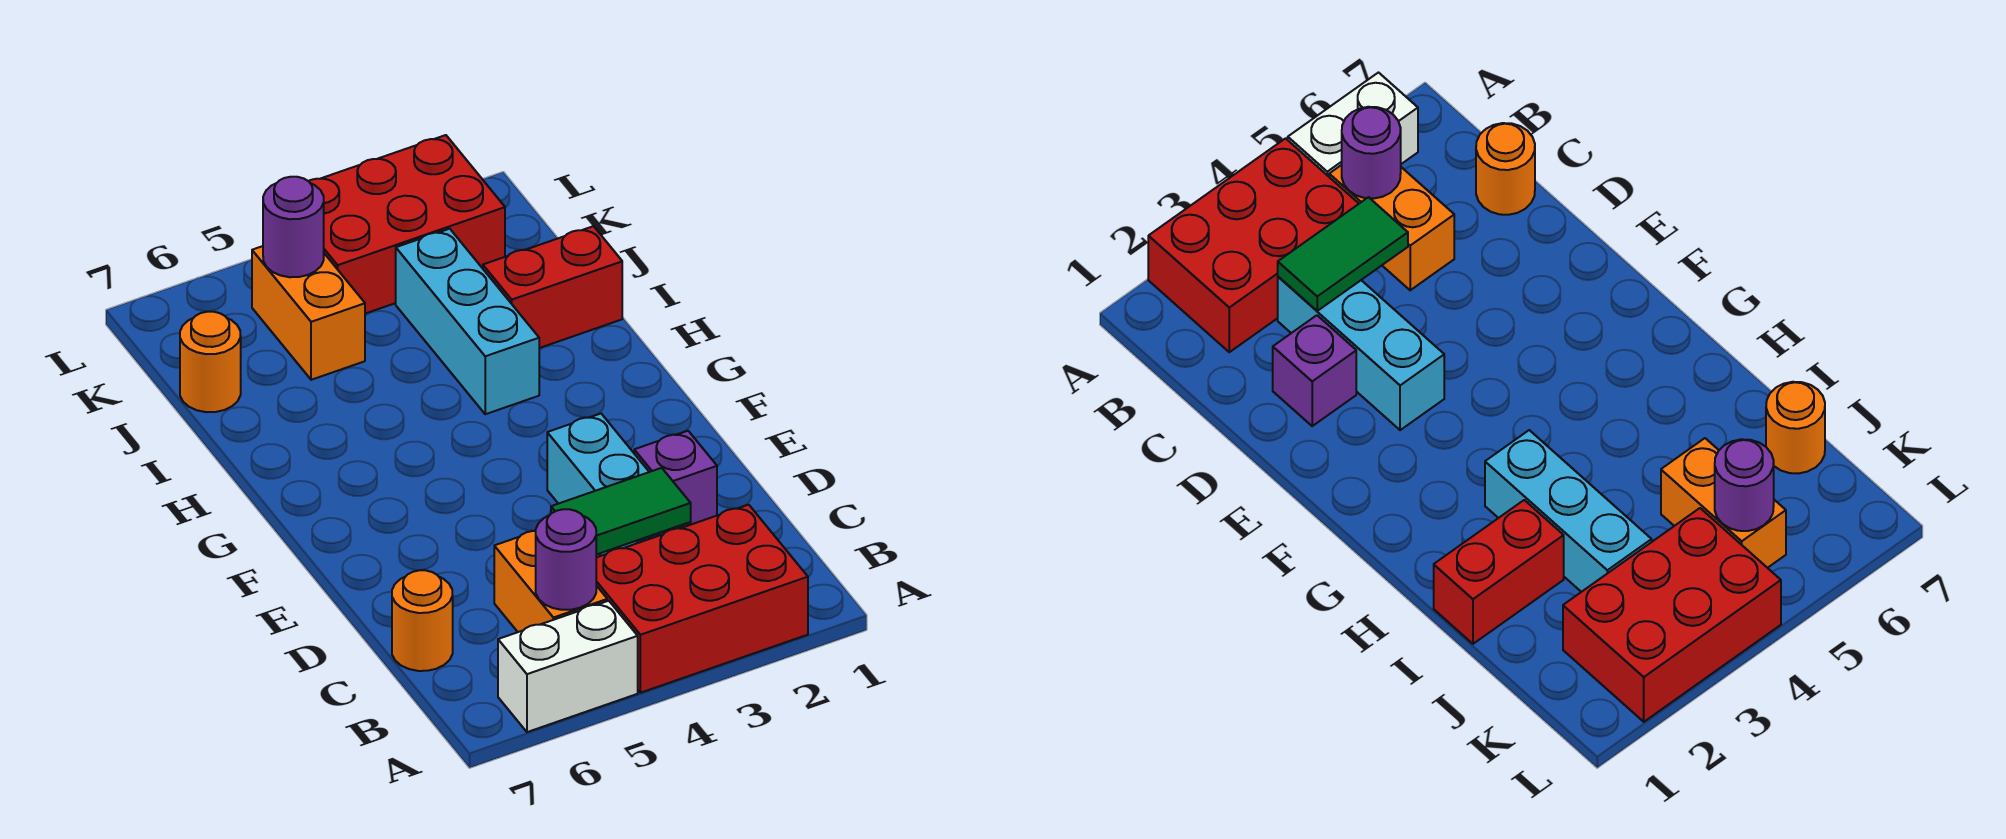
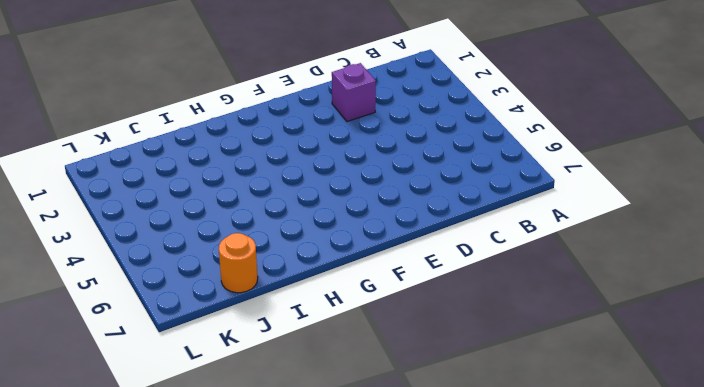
none -> red brick A2:B4 level 1
none -> white brick A5:A6 level 1
none -> orange brick B5:C5 level 1

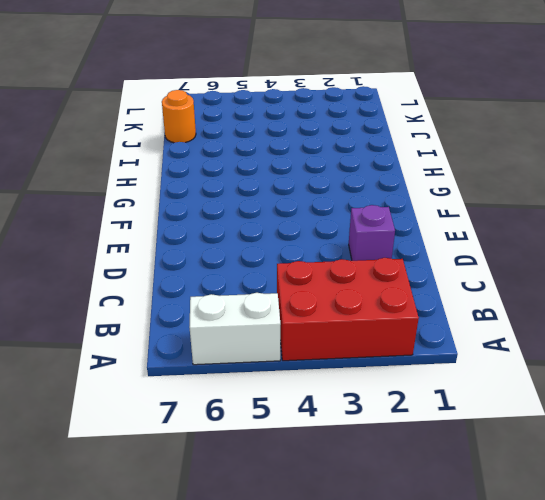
none -> orange brick B5:C5 level 1
none -> cyan brick C3:E3 level 1
none -> orange round brick C7 level 1

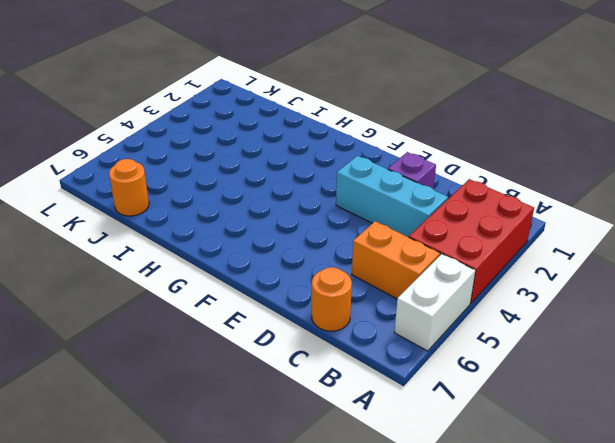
none -> cyan brick H3:J3 level 1
none -> red brick I1:I2 level 1
none -> orange brick J5:K5 level 1

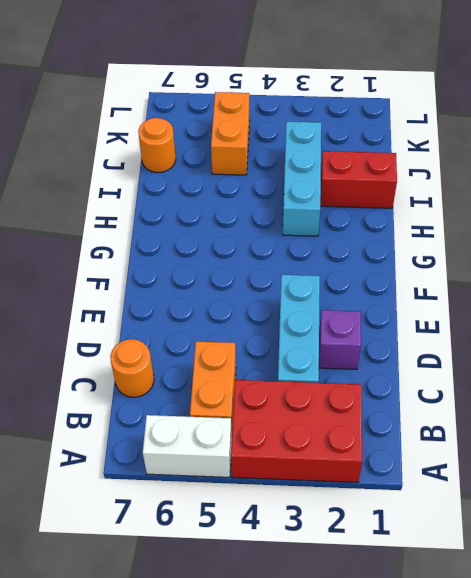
none -> red brick K2:L4 level 1
none -> purple round brick B5 level 2
none -> green tile C3:C4 level 2

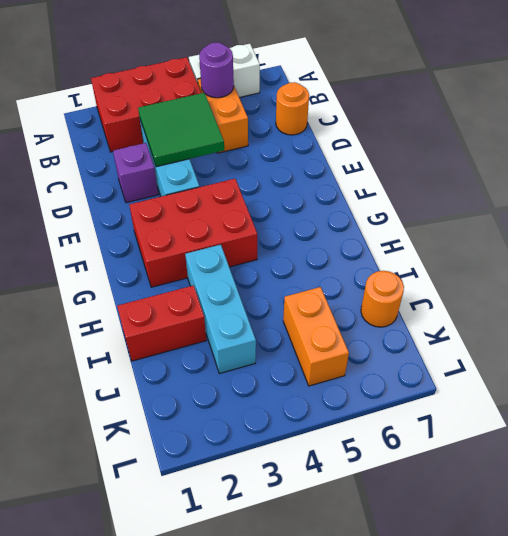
green tile C3:D4 level 2 -> green tile C3:C4 level 2
red brick F2:G4 level 1 -> red brick K2:L4 level 1
none -> purple round brick K5 level 2

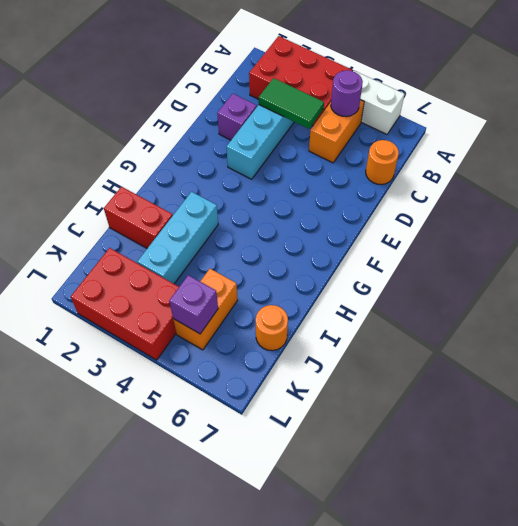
purple brick K5 level 2 -> purple round brick K5 level 2

